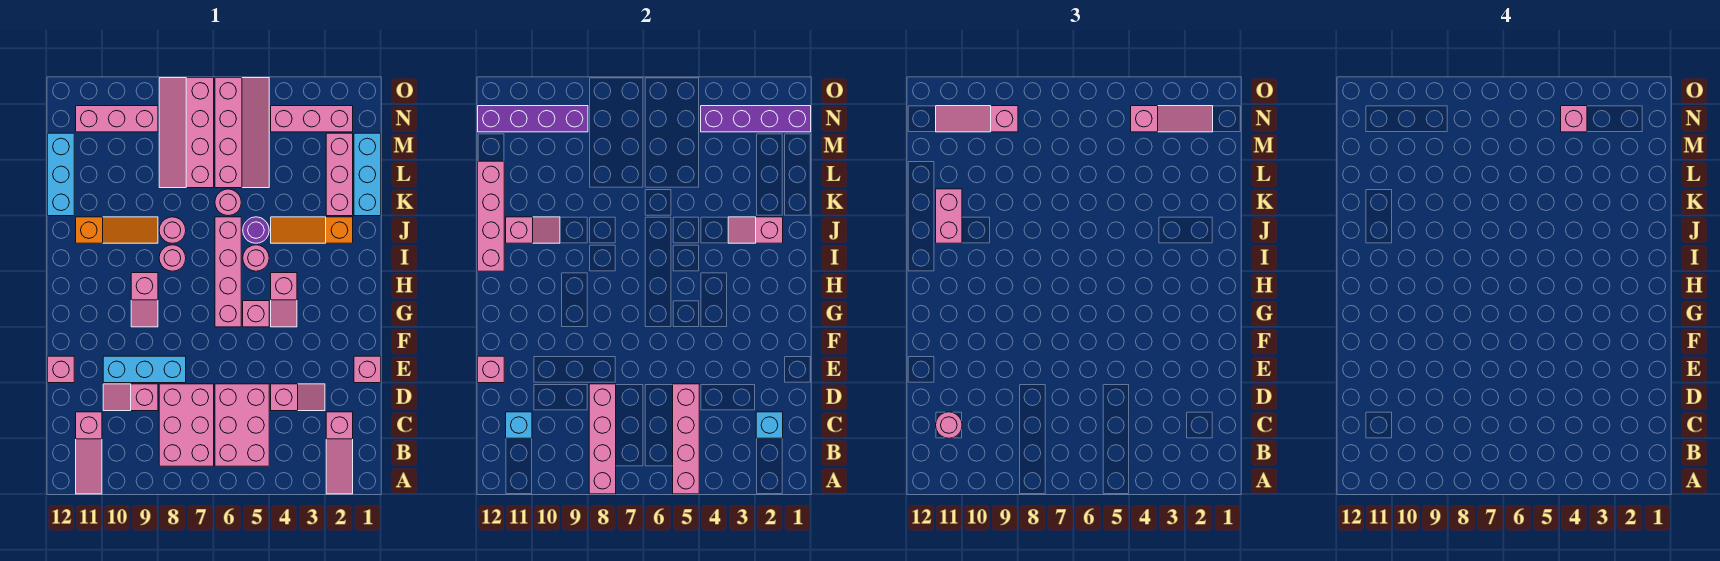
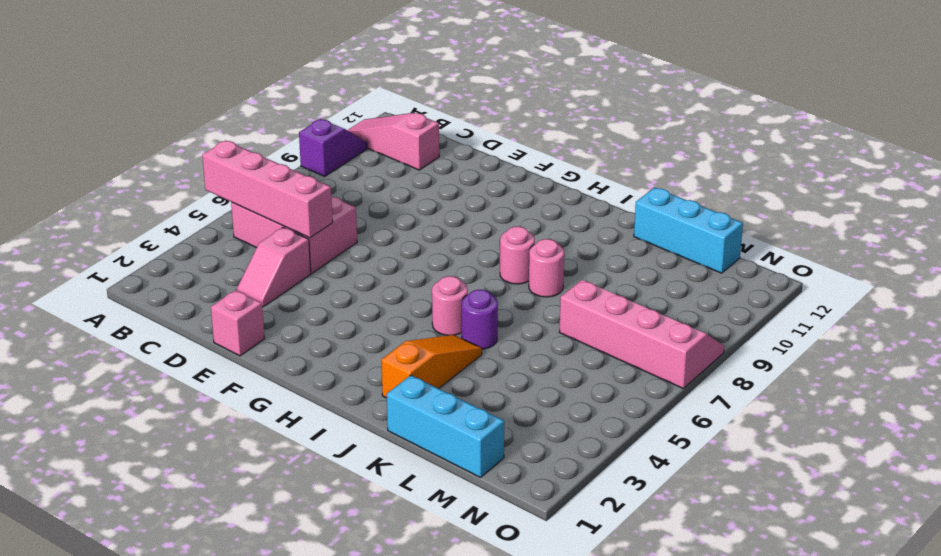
purple slope A9:A10 level 1 top 9 -> none
none -> pink slope A2:C2 level 1 top C
none -> pink brick B7:D8 level 1
none -> pink slope D9:D10 level 1 top 9
none -> cyan brick E8:E10 level 1

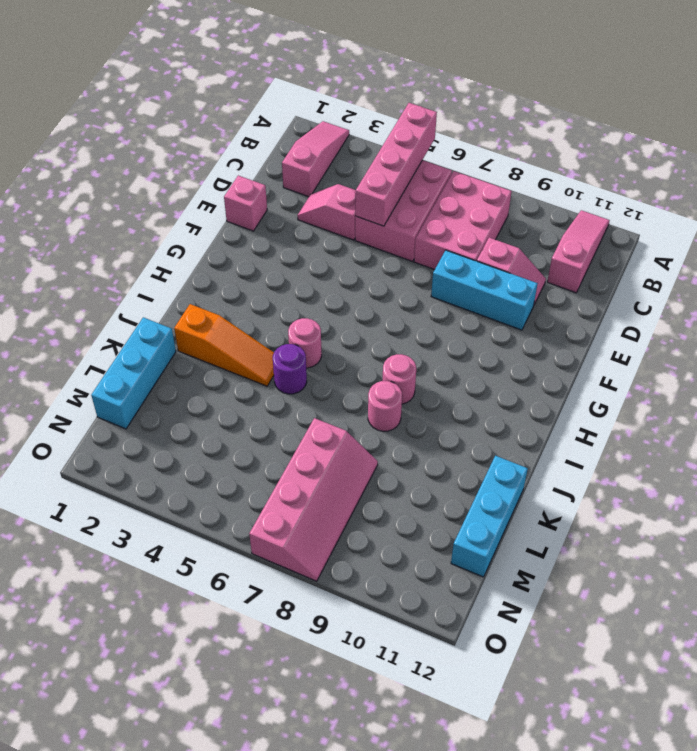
none -> pink brick E12 level 1
none -> pink slope G4:H4 level 1 top H
none -> pink brick G5 level 1
none -> pink brick G6:J6 level 1

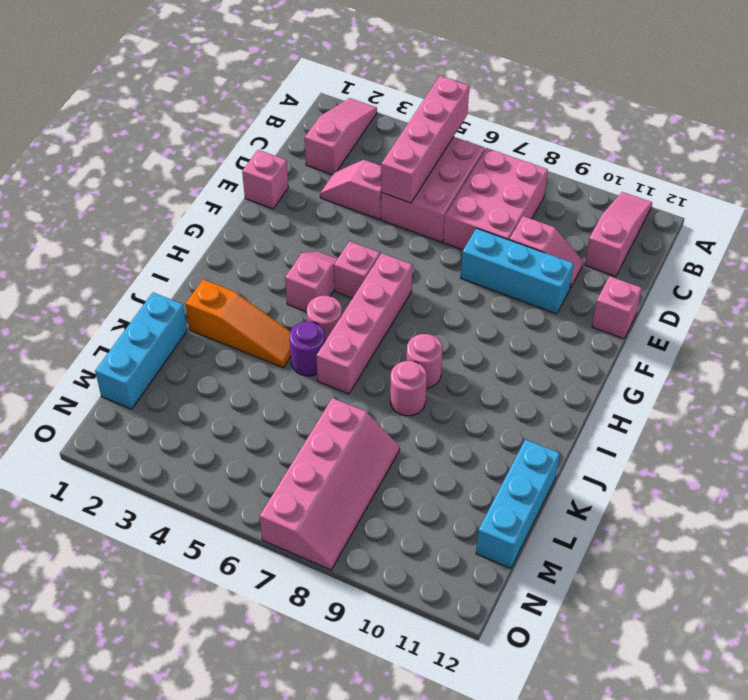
none -> pink slope G9:H9 level 1 top H
none -> orange slope J9:J11 level 1 top 11
none -> pink brick K2:M2 level 1
none -> pink round brick K6 level 1

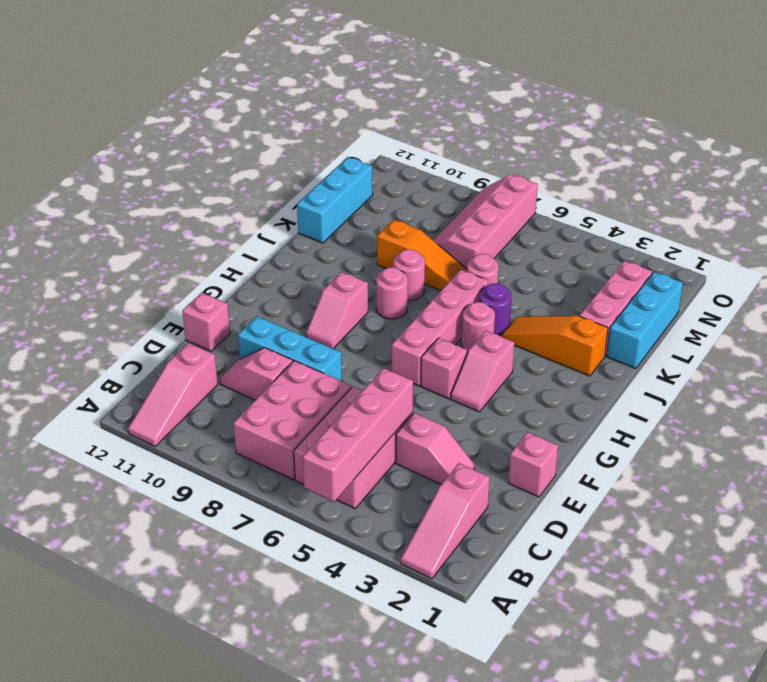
orange slope K7:K9 level 1 top 9 -> orange slope J9:J11 level 1 top 11
none -> pink slope L5:O6 level 1 top 6
none -> pink brick N2:N4 level 1
none -> pink brick N9:N11 level 1
none -> pink brick A8:D8 level 2

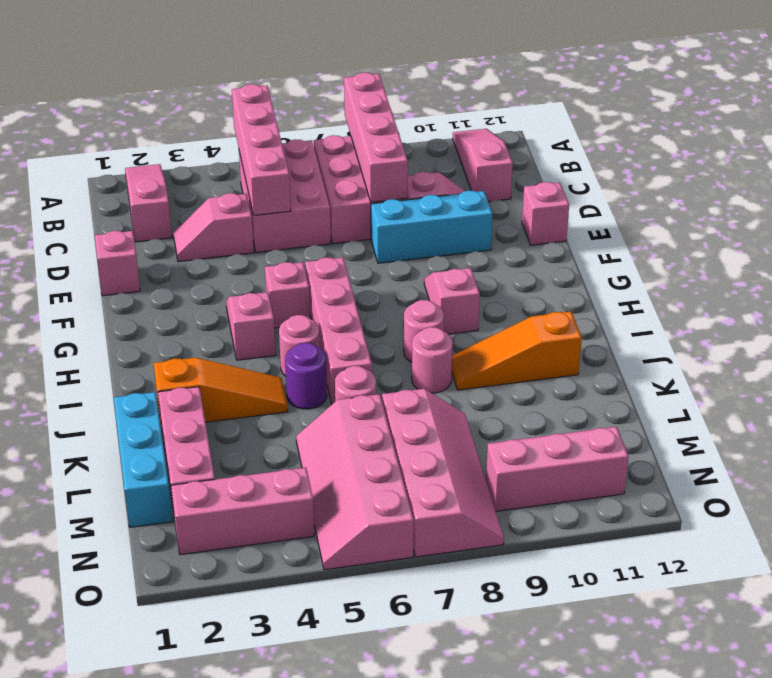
none -> cyan brick K12:M12 level 1
none -> cyan brick C2 level 2
none -> cyan brick C11 level 2
none -> pink brick E12 level 2

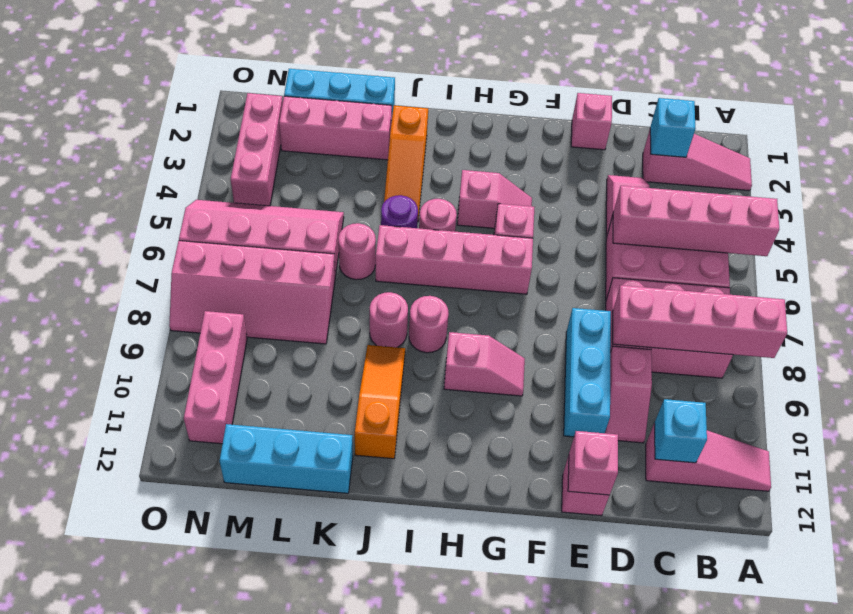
none -> pink brick I12:L12 level 2
none -> pink slope J2:J3 level 2 top 2
none -> pink slope J10:J11 level 2 top 11
none -> purple brick N1:N4 level 2

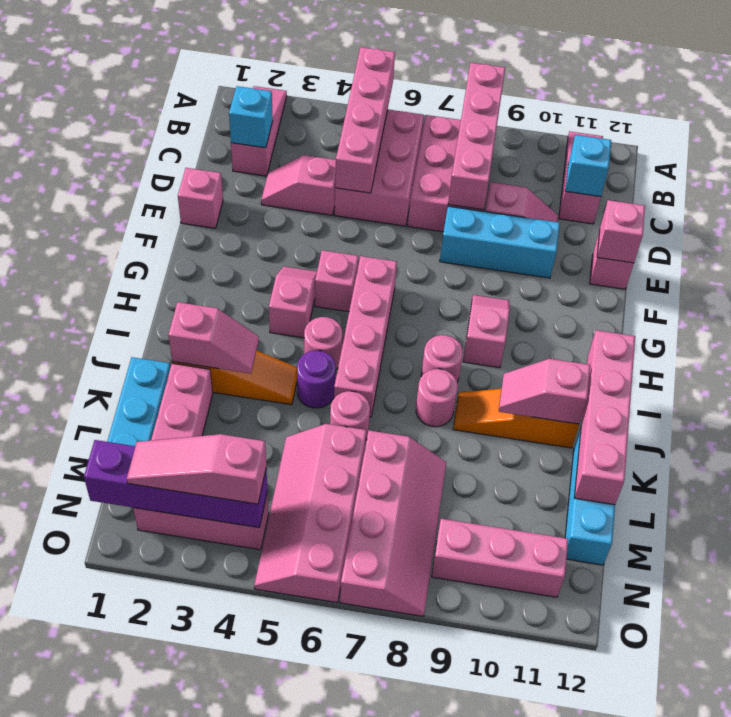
none -> purple brick N9:N12 level 2
none -> pink round brick C11 level 3
none -> pink brick J11:K11 level 3
none -> pink slope N9:N11 level 3 top 9

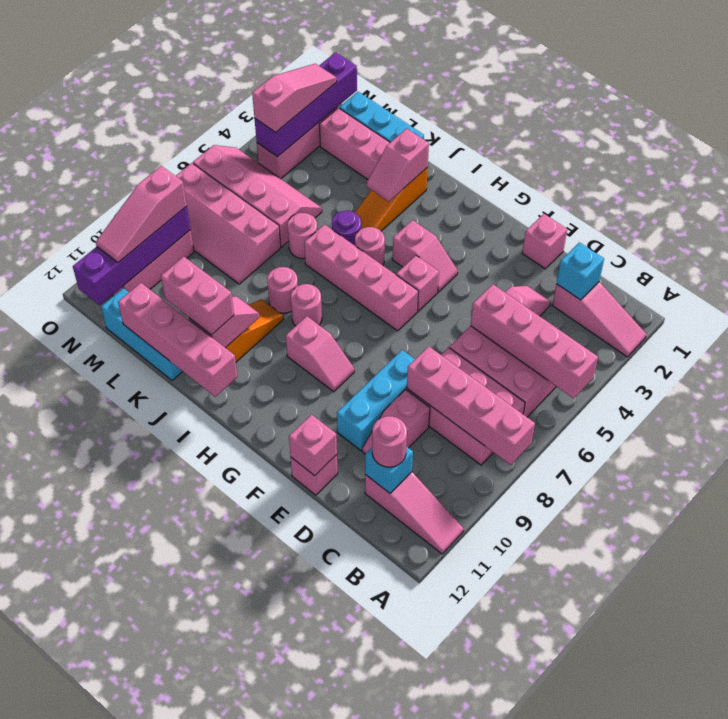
none -> pink brick N4 level 4

